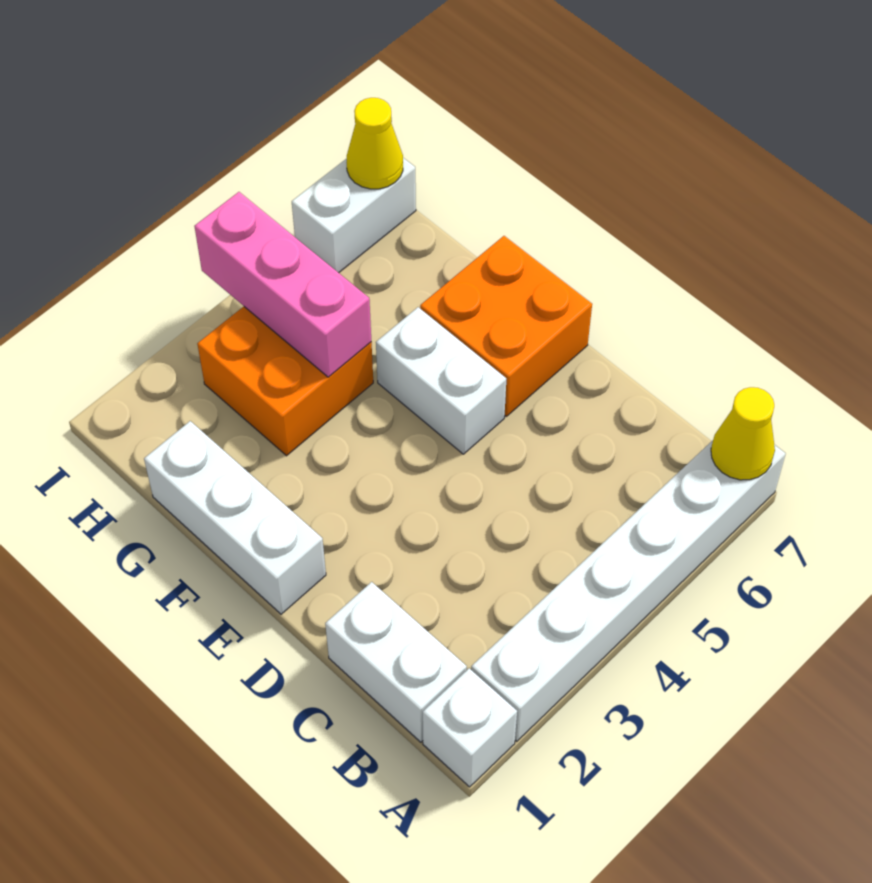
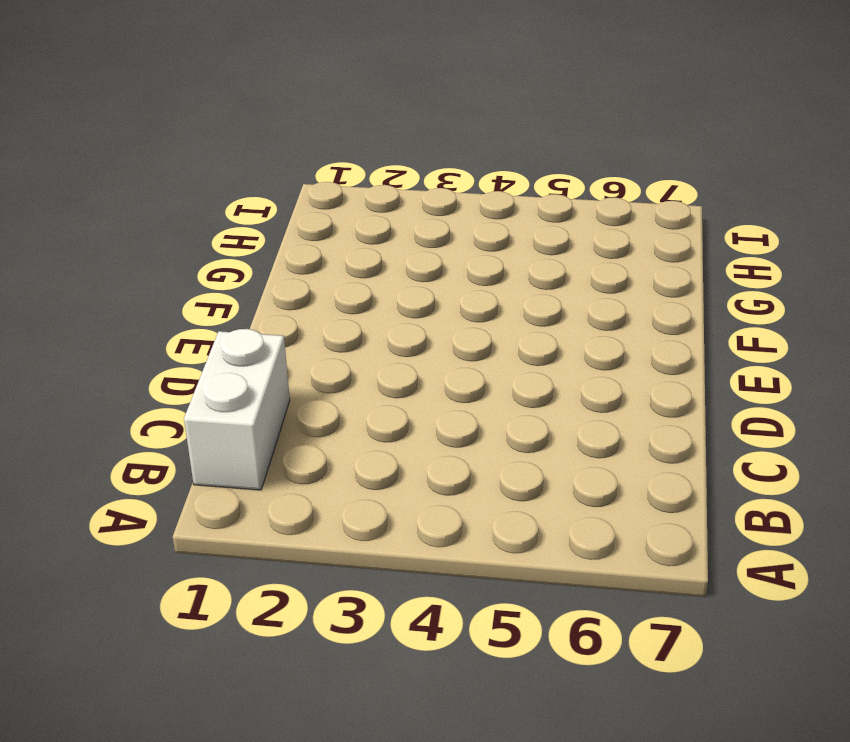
none -> white brick A1 level 1
none -> white brick A2:A7 level 1

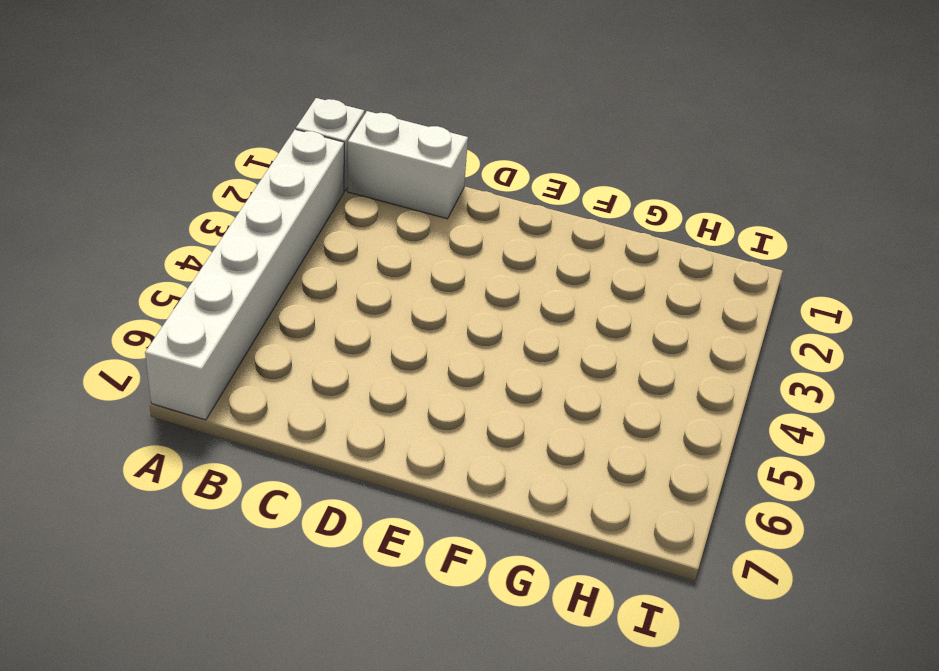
none -> white brick E1:G1 level 1
none -> white brick E5:F5 level 1

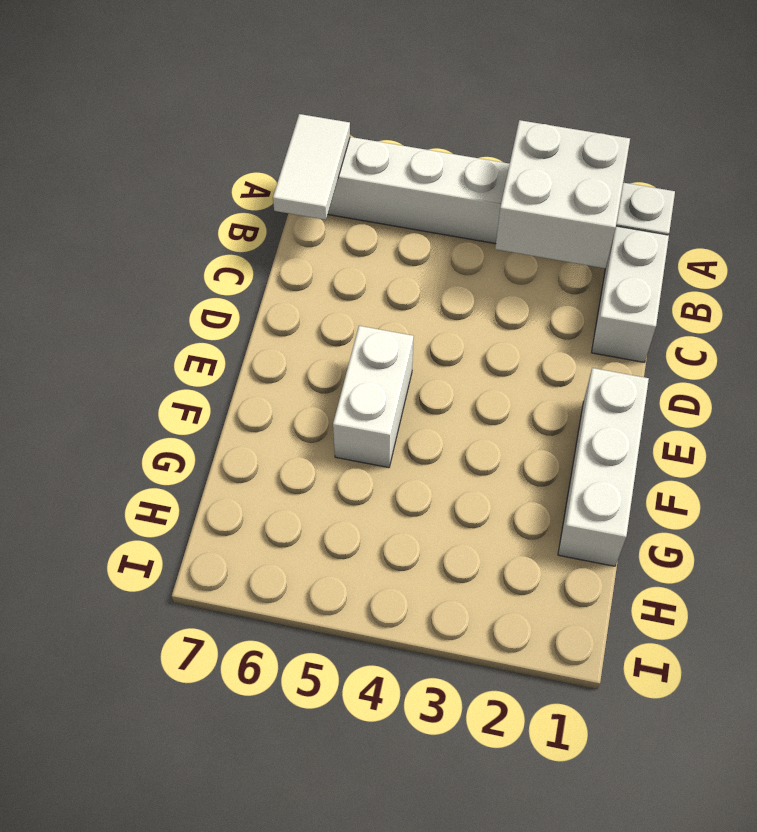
white brick A2:B3 level 2 -> none
white tile A7:B7 level 2 -> yellow cone A7 level 2
none -> orange brick E6:F7 level 1
none -> orange brick G3:H4 level 1

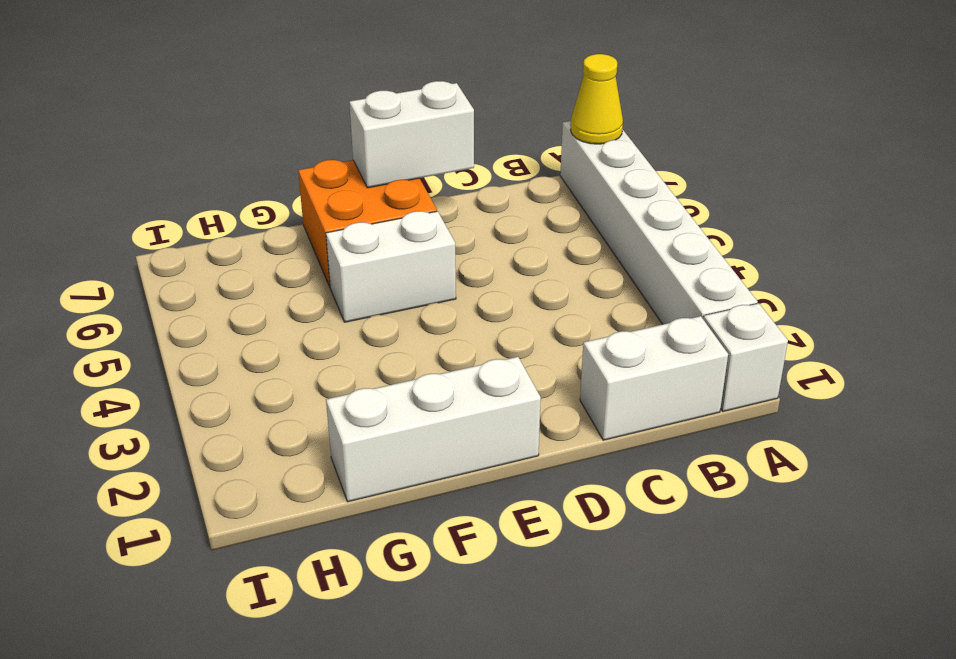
white brick D7:E7 level 2 -> white brick I6:I7 level 1
none -> orange brick G3:H4 level 1
none -> pink brick G4:I4 level 2

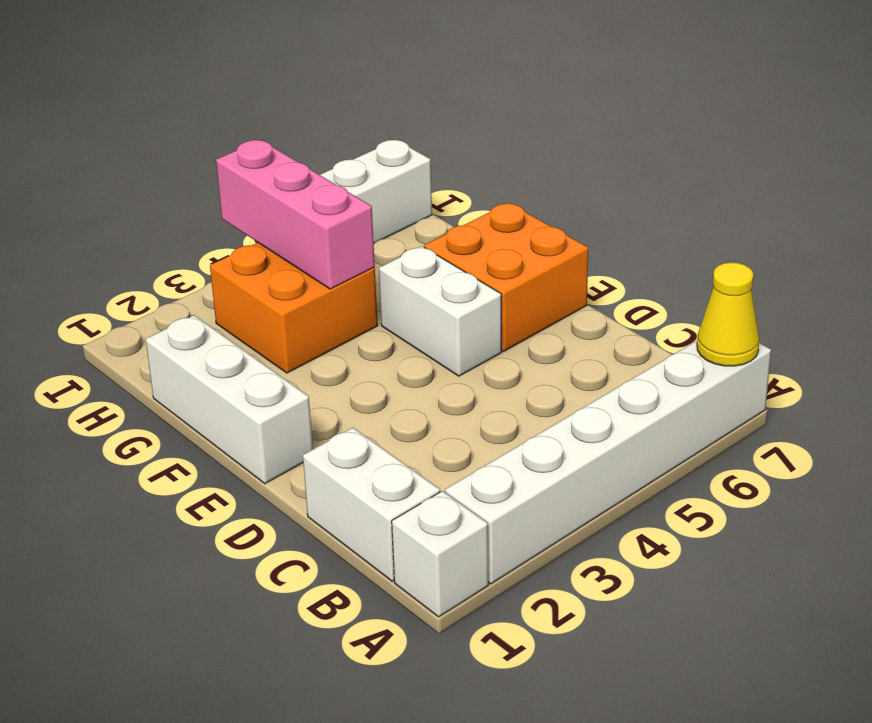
none -> yellow cone I7 level 2

